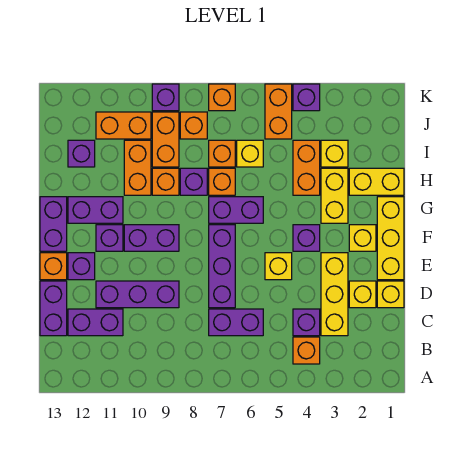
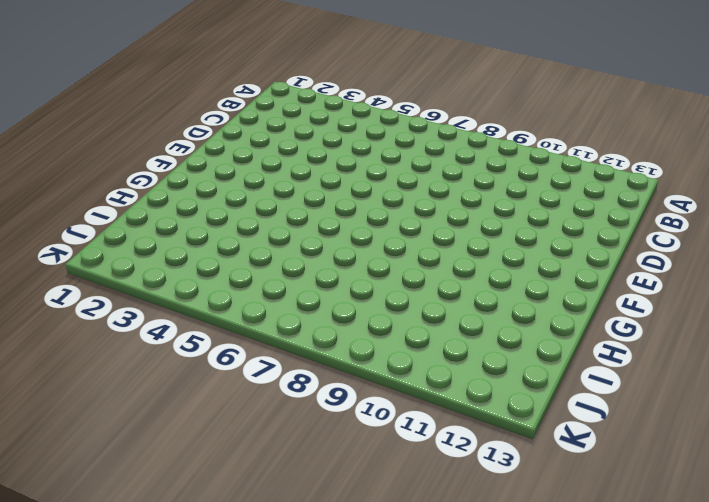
none -> orange brick B4 level 1
none -> yellow brick C3:E3 level 1
none -> purple brick C4 level 1
none -> purple brick C6:C7 level 1

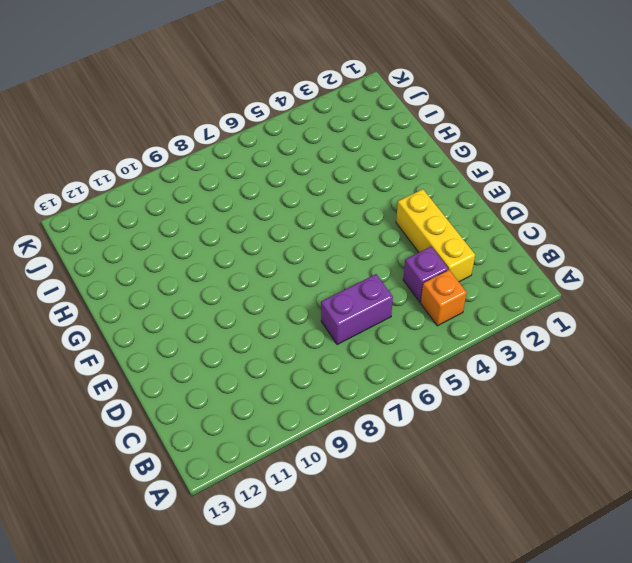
none -> purple brick C11:C12 level 1
none -> purple brick C13:D13 level 1
none -> yellow brick D1 level 1
none -> yellow brick D2 level 1

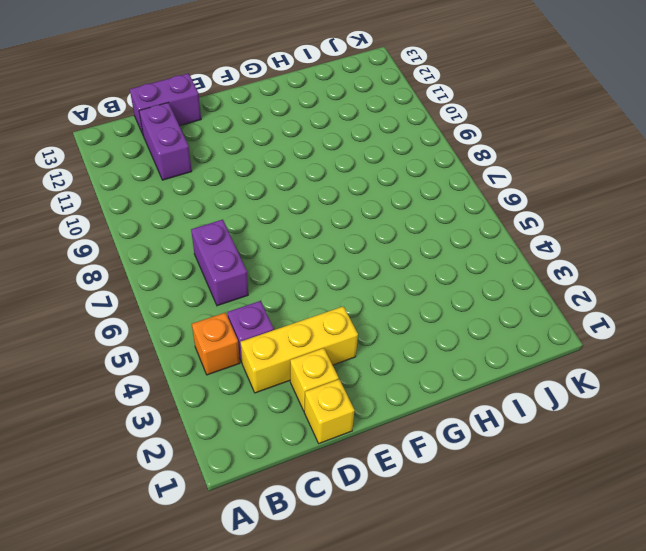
none -> purple brick D7:F7 level 1
none -> purple brick D9:D11 level 1
none -> yellow brick E1:G1 level 1
none -> yellow brick E5 level 1

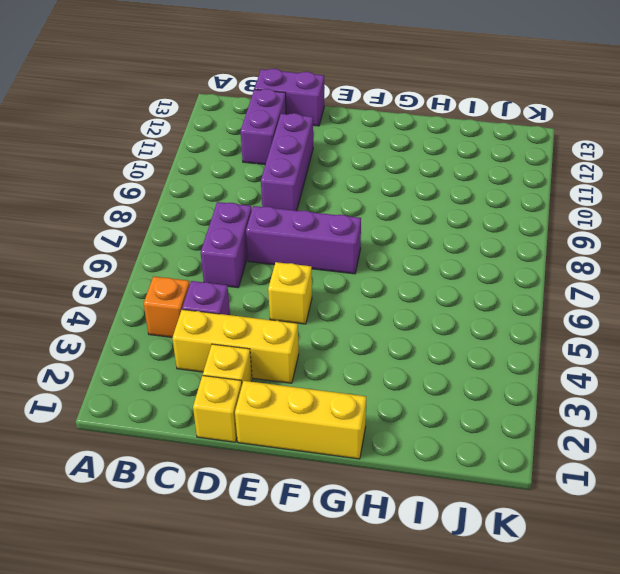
none -> purple brick E12 level 1
none -> orange brick E13 level 1
none -> yellow brick F2 level 1
none -> purple brick F4 level 1

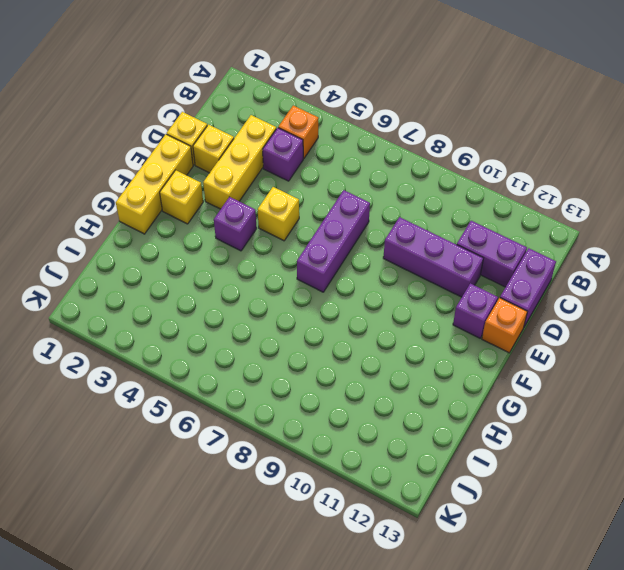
none -> purple brick C6:C7 level 1
none -> purple brick F9:F10 level 1
none -> purple brick F11 level 1
none -> purple brick F13:G13 level 1

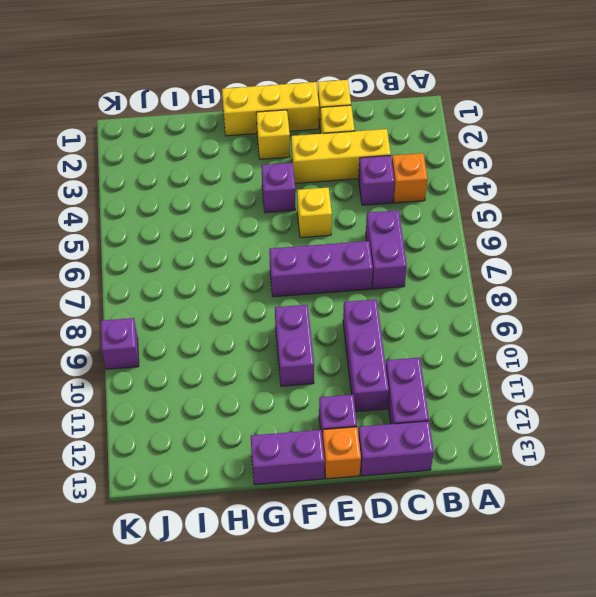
none -> purple brick F11 level 1
none -> yellow brick G3:H3 level 1
none -> purple brick G6:G7 level 1
none -> purple brick G11:G12 level 1

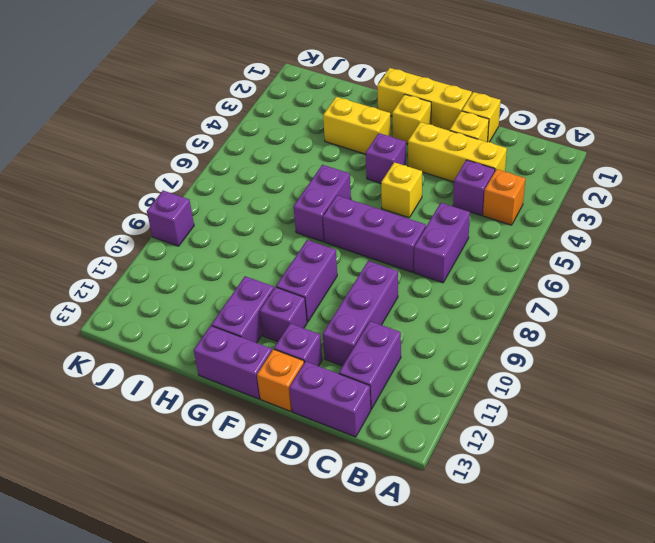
none -> yellow brick H1:H2 level 1
none -> orange brick H4:I4 level 1
none -> orange brick H7 level 1
none -> purple brick H8 level 1

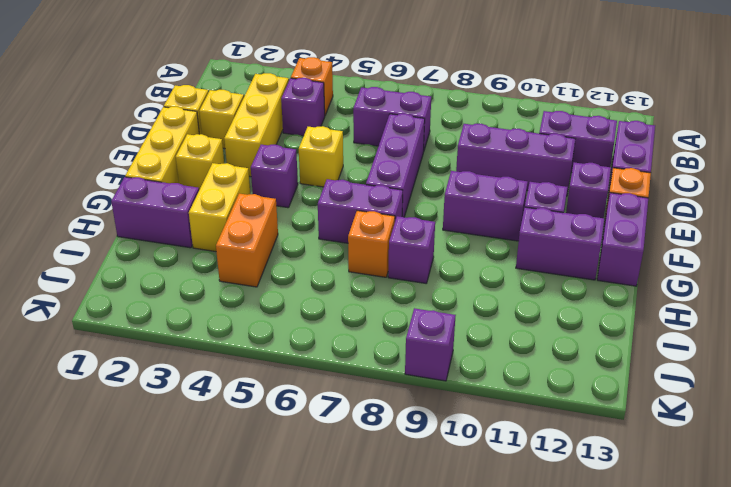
purple brick H1:H2 level 1 -> yellow brick H1:H2 level 1
none -> orange brick H9 level 1
none -> orange brick H10:I10 level 1
none -> yellow brick I3 level 1
none -> yellow brick I6 level 1

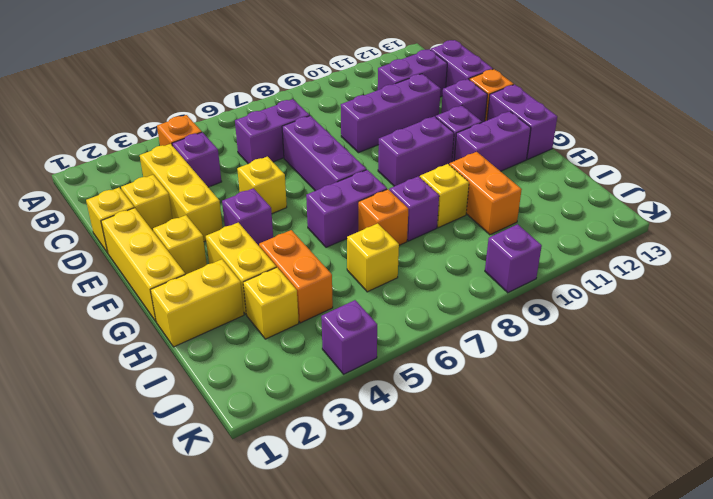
yellow brick H9 level 1 -> orange brick H9 level 1
none -> orange brick I7 level 1
none -> orange brick I9:J9 level 1
none -> purple brick I12 level 1
none -> orange brick J5:K5 level 1

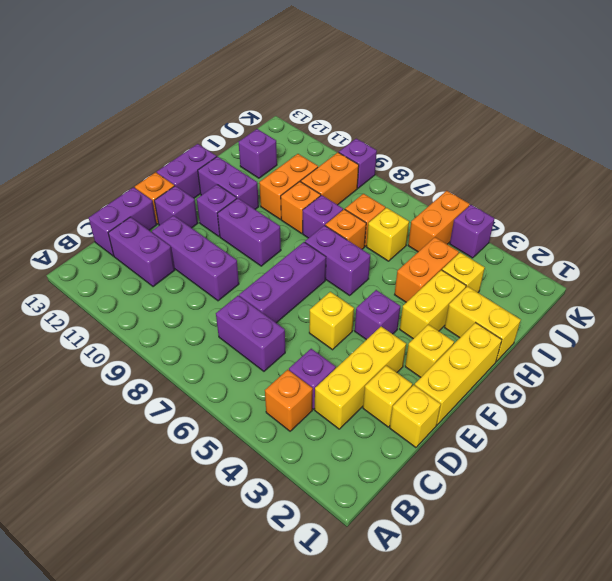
none -> orange brick J8 level 1
none -> orange brick J10:J11 level 1
none -> orange brick K7 level 1

